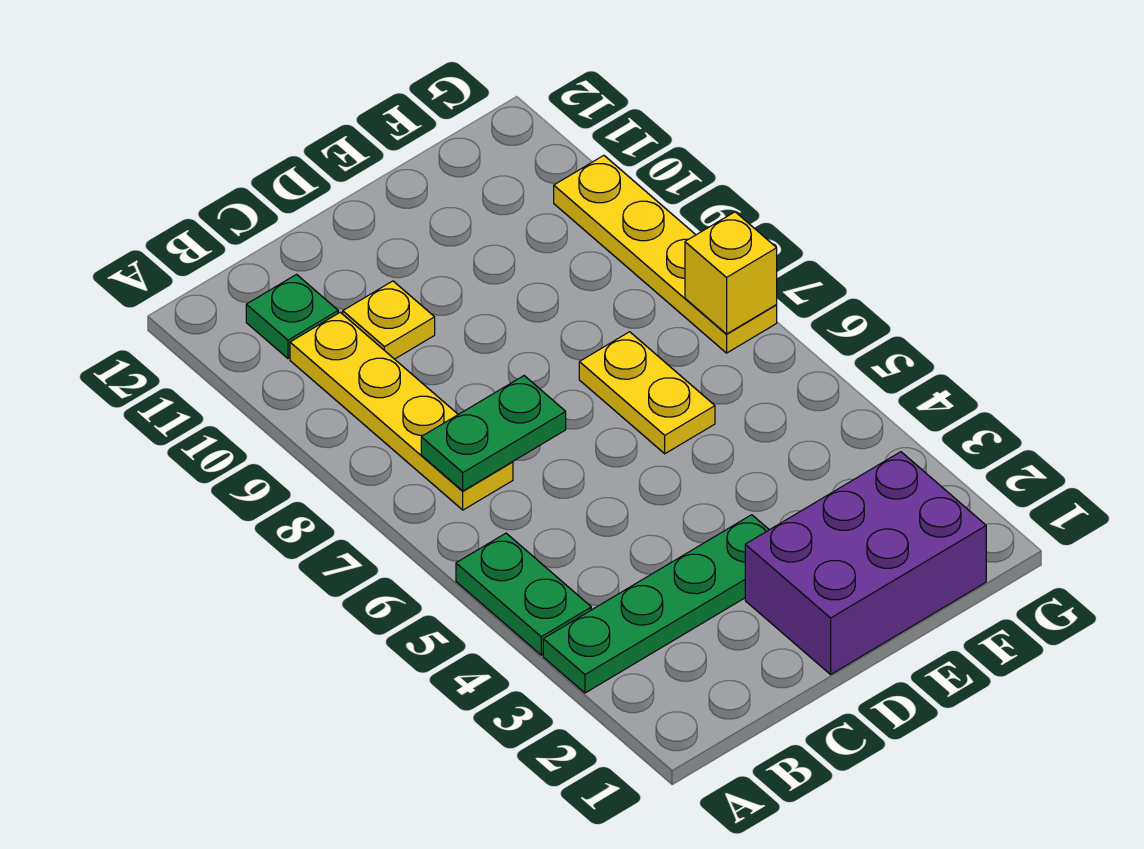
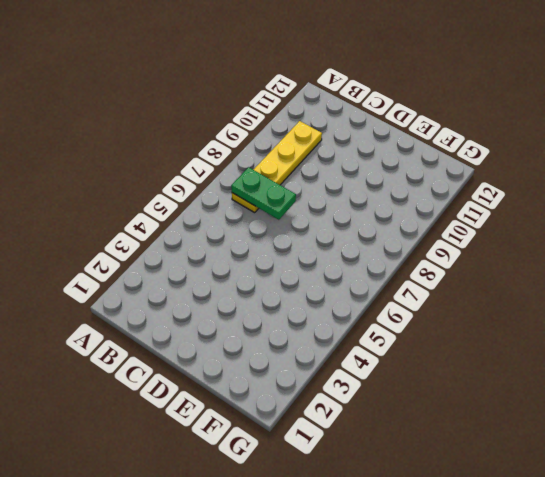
none -> green plate A3:D3 level 1
none -> green plate A4:A5 level 1

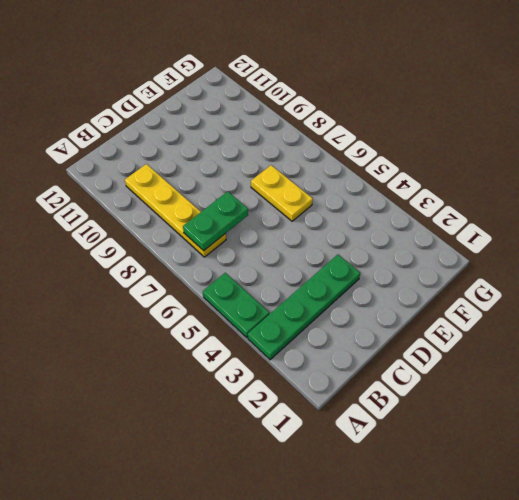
none -> green plate B11 level 1
none -> yellow plate C10 level 1

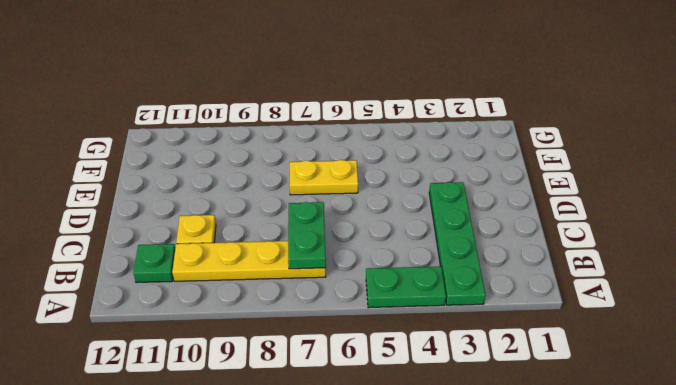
none -> purple brick D1:F2 level 1
none -> yellow plate G7:G10 level 1

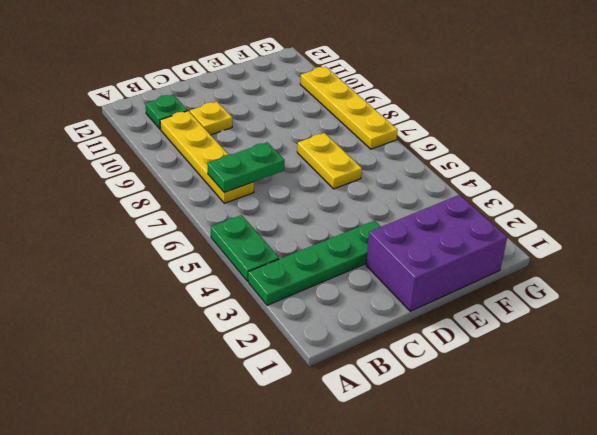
none -> yellow brick G7 level 2

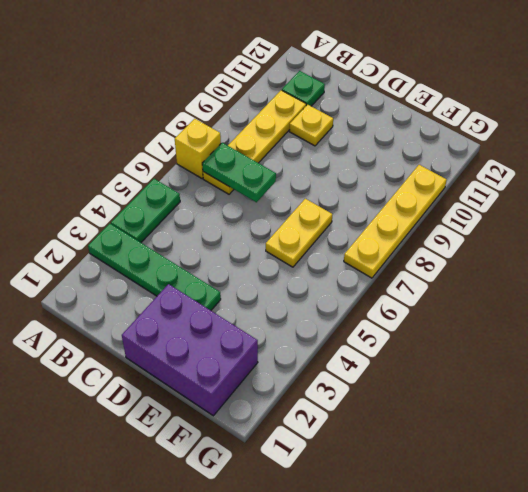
yellow brick A7 level 1 -> yellow brick G7 level 2

